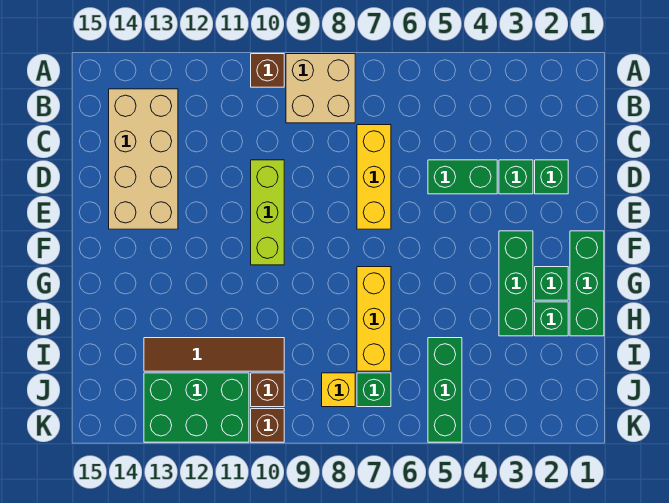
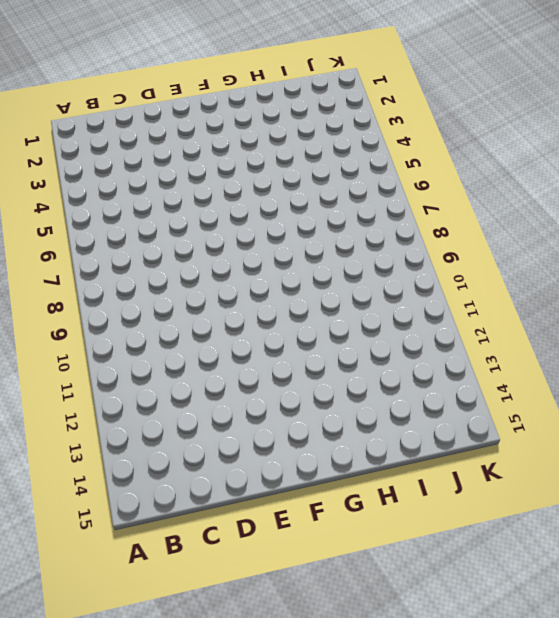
none -> tan brick A8:B9 level 1
none -> brown brick A10 level 1
none -> tan brick B13:E14 level 1

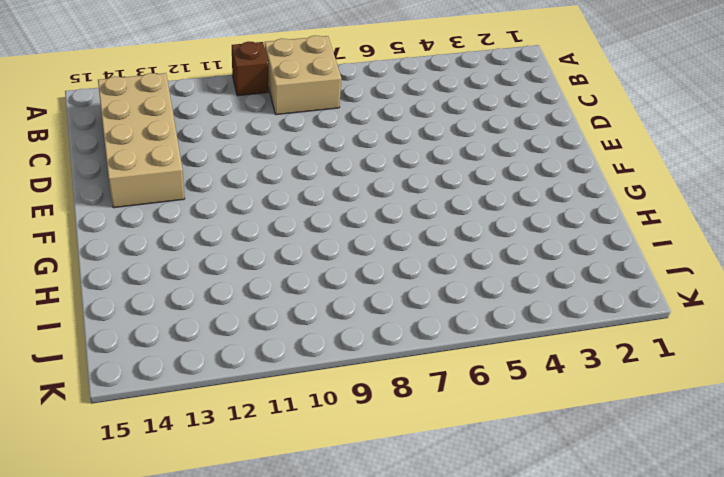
none -> yellow brick C7:E7 level 1
none -> green brick D2 level 1
none -> green brick D3 level 1

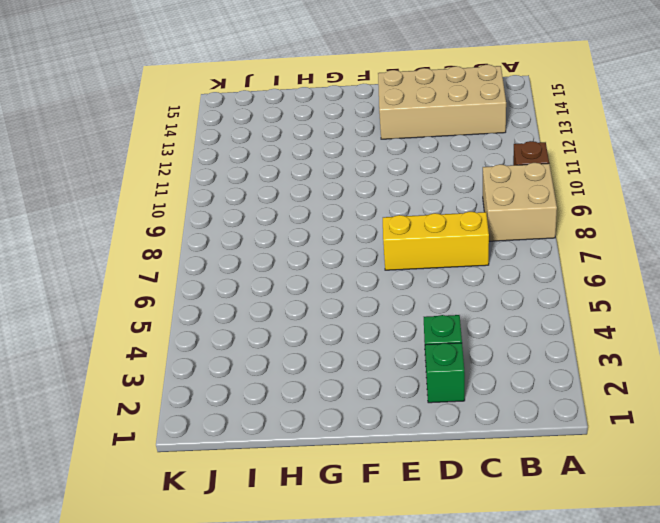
none -> green brick D4:D5 level 1
none -> lime brick D10:F10 level 1
none -> green brick F1:H1 level 1

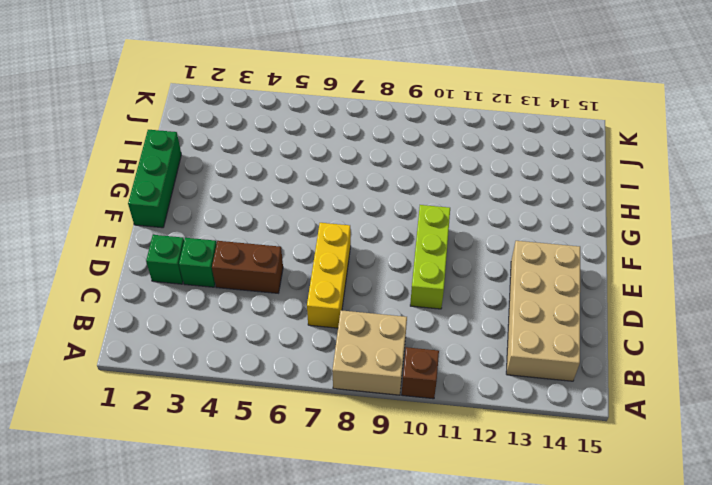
brown brick D4:D5 level 1 -> green brick D4:D5 level 1
none -> green brick F3:H3 level 1
none -> green brick G2 level 1
none -> yellow brick G7:I7 level 1

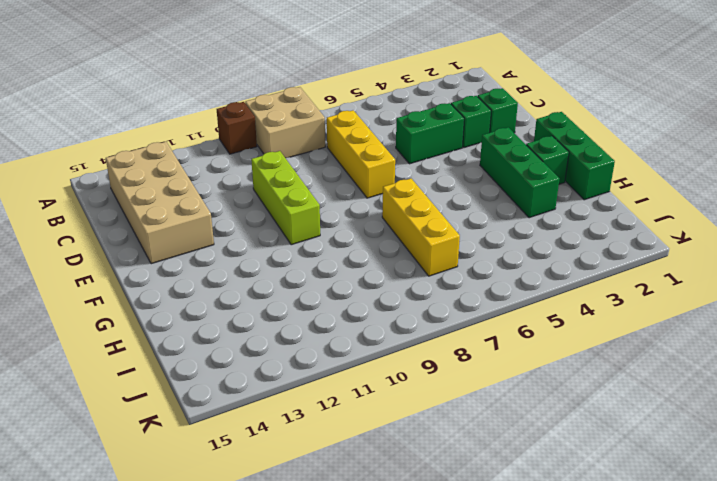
none -> green brick H2 level 1
none -> green brick I5:K5 level 1
none -> brown tile I10:I13 level 1

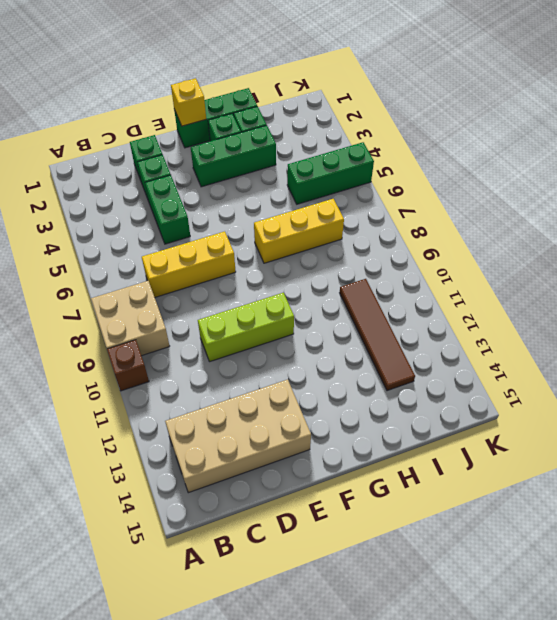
yellow brick F1 level 2 -> yellow brick J8 level 1
none -> green brick J7 level 1
none -> brown brick J10 level 1
none -> green brick J11:K13 level 1

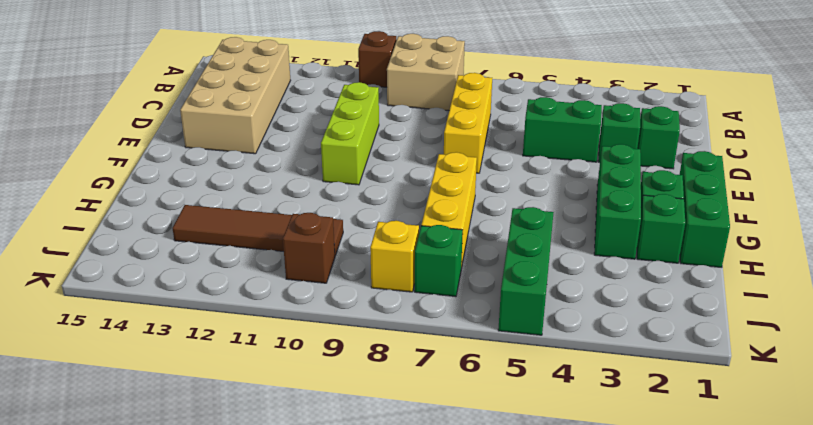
none -> green brick J11:K13 level 1
none -> brown brick K10 level 1

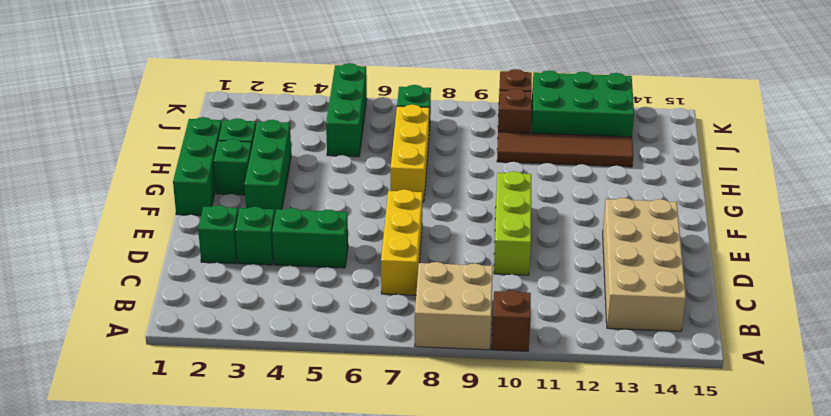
none -> yellow brick J8 level 1

